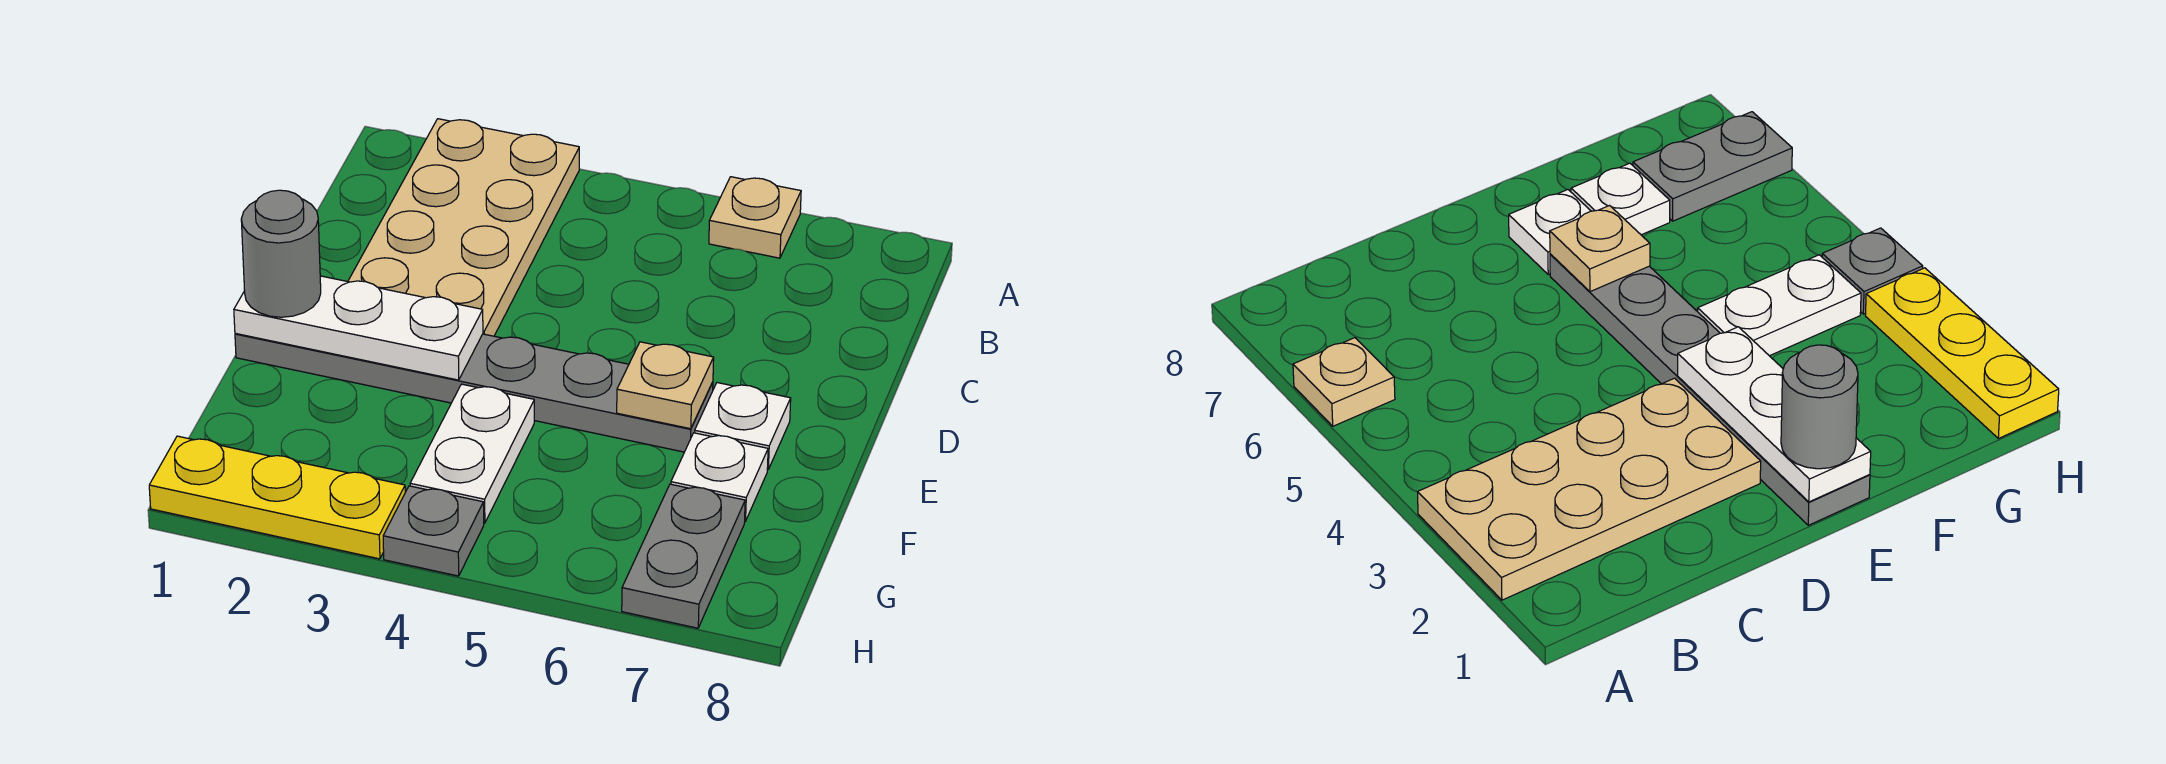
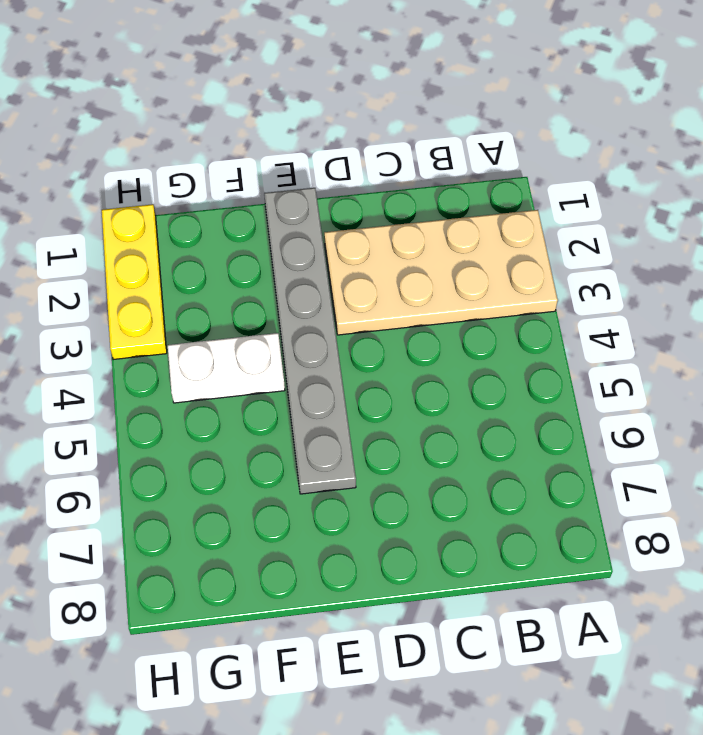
none -> tan plate A6 level 1
none -> white plate E7 level 1
none -> white plate F7 level 1

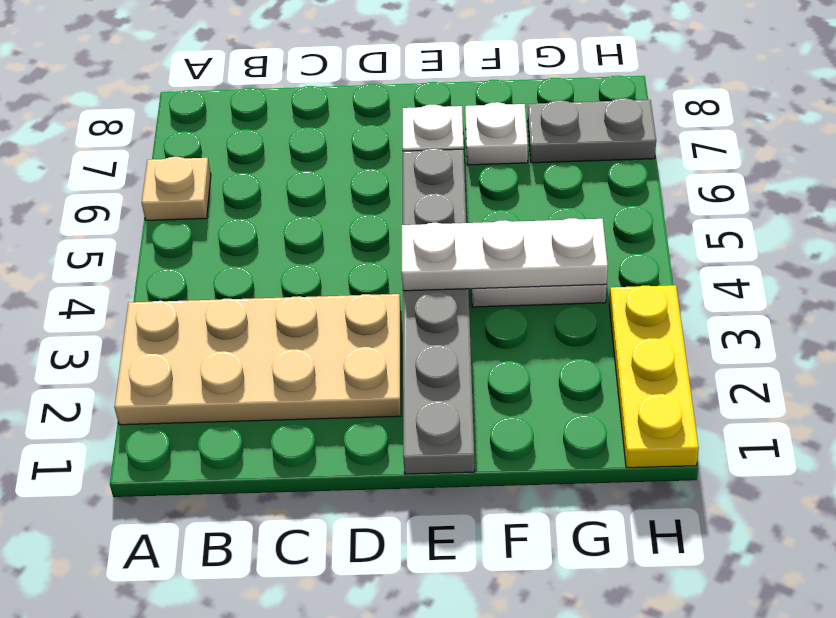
white plate E4:G4 level 2 -> white plate E1:E3 level 2
none -> grey plate H4 level 1
none -> tan plate E6 level 2
none -> grey round brick E1 level 3

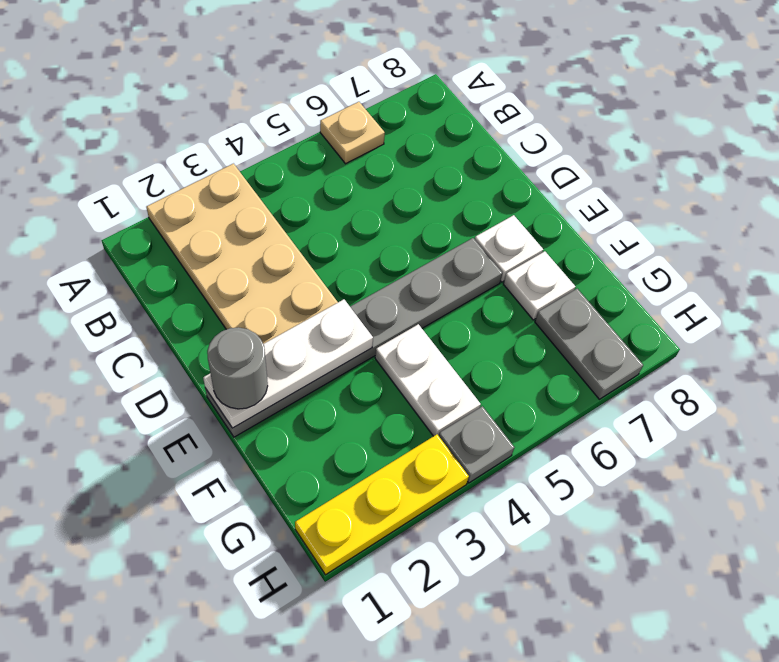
none -> tan plate E6 level 2

